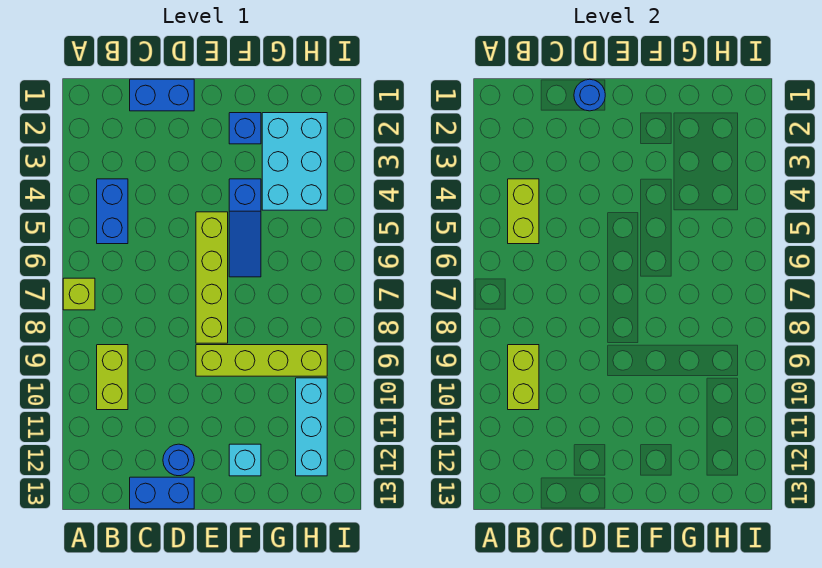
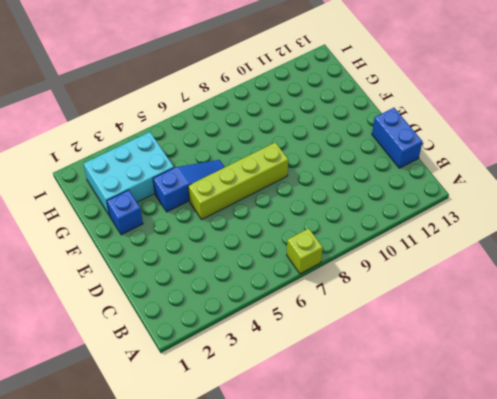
none -> blue brick B4:B5 level 1
none -> lime brick B9:B10 level 1
none -> blue brick C1:D1 level 1

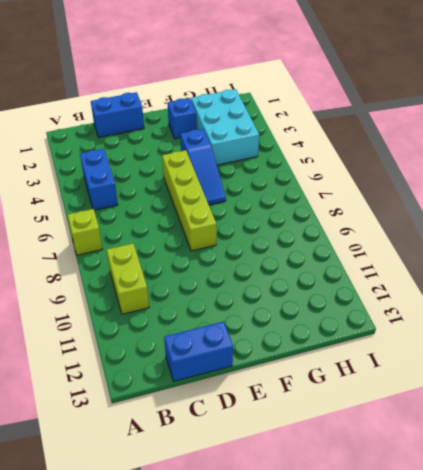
none -> blue round brick D12 level 1
none -> lime brick E9:H9 level 1
none -> cyan brick F12 level 1

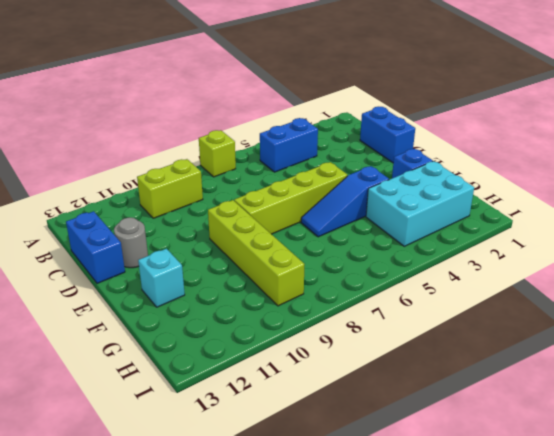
grey round brick D12 level 1 -> blue round brick D12 level 1
none -> cyan brick H10:H12 level 1
none -> lime brick B4:B5 level 2
none -> lime brick B9:B10 level 2

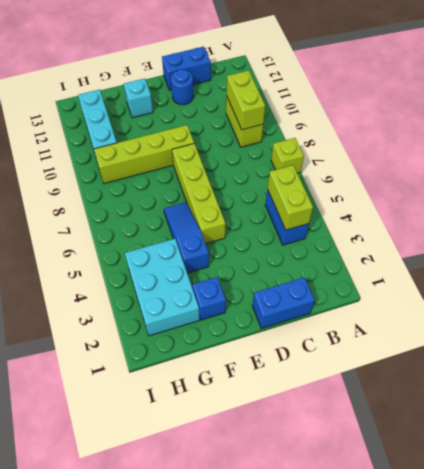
none -> blue round brick D1 level 2

